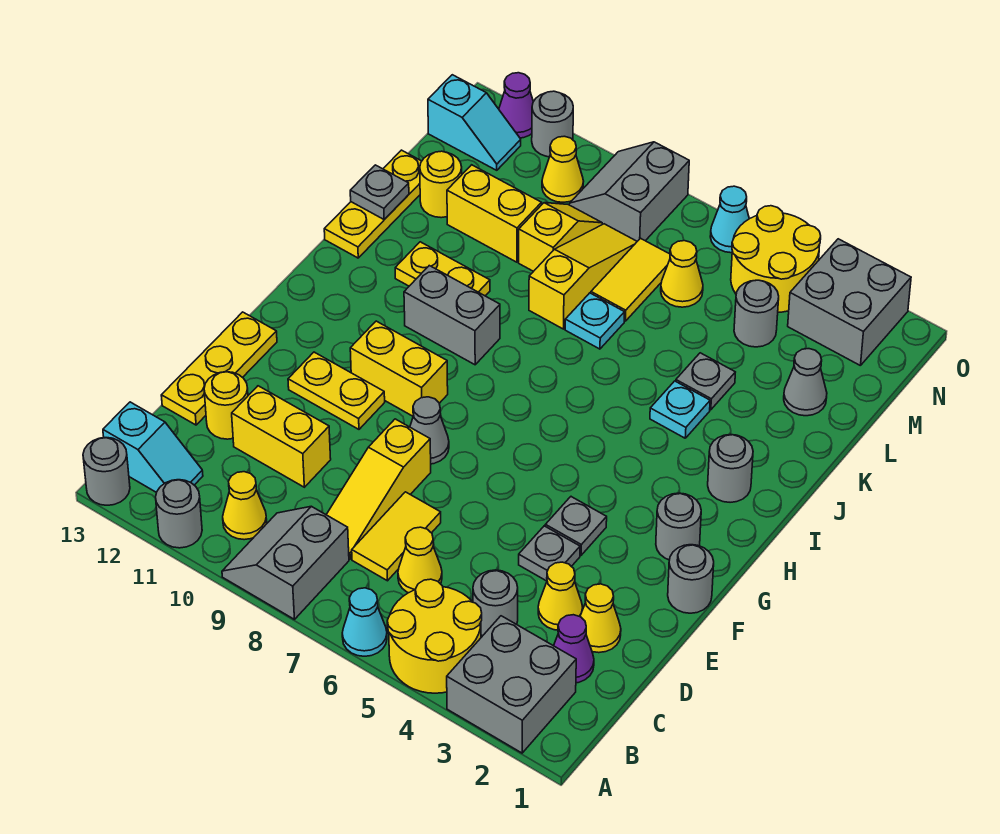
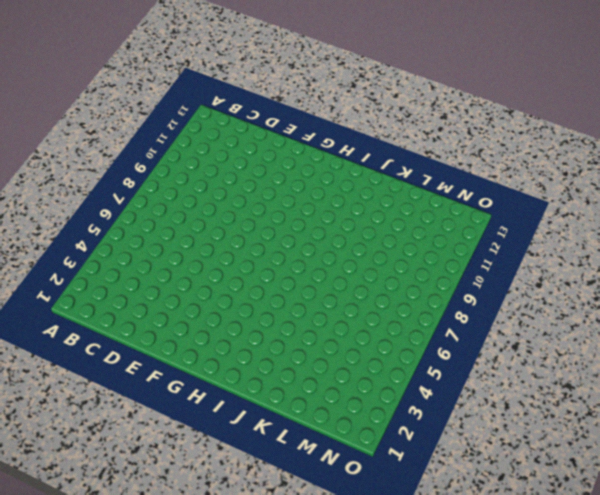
none -> grey brick A2:B3 level 1
none -> yellow round brick A4:B5 level 1
none -> cyan cone A6 level 1
none -> grey slope A8:B9 level 1 top 8

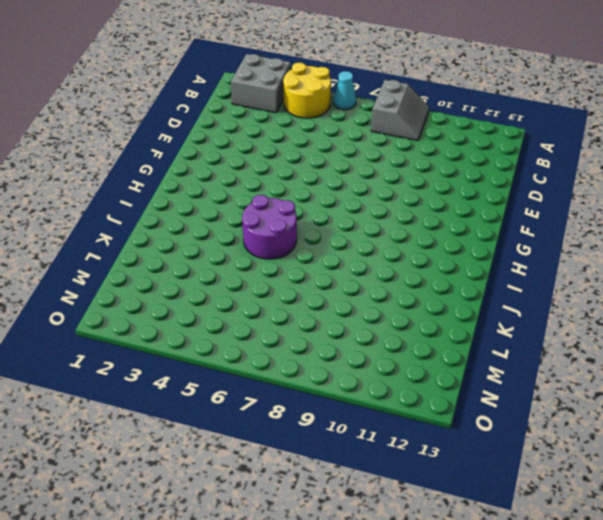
purple round brick I5:J6 level 1 -> none
none -> grey round brick A11 level 1
none -> grey round brick A13 level 1
none -> yellow cone B10 level 1
none -> cyan slope B12:B13 level 1 top 13

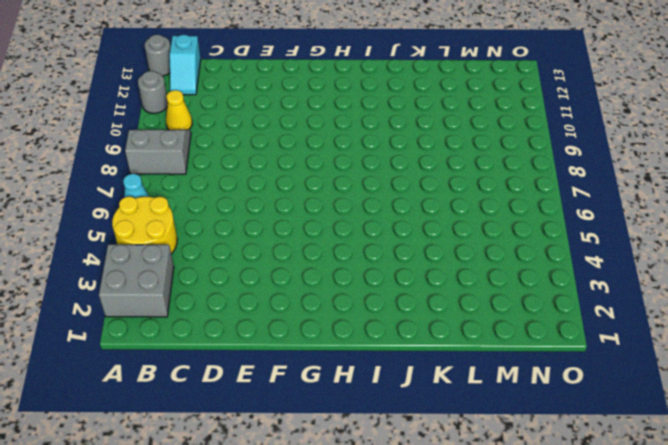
none -> purple cone C2 level 1
none -> grey round brick C4 level 1
none -> yellow cone C6 level 1
none -> yellow tile C7:D7 level 1

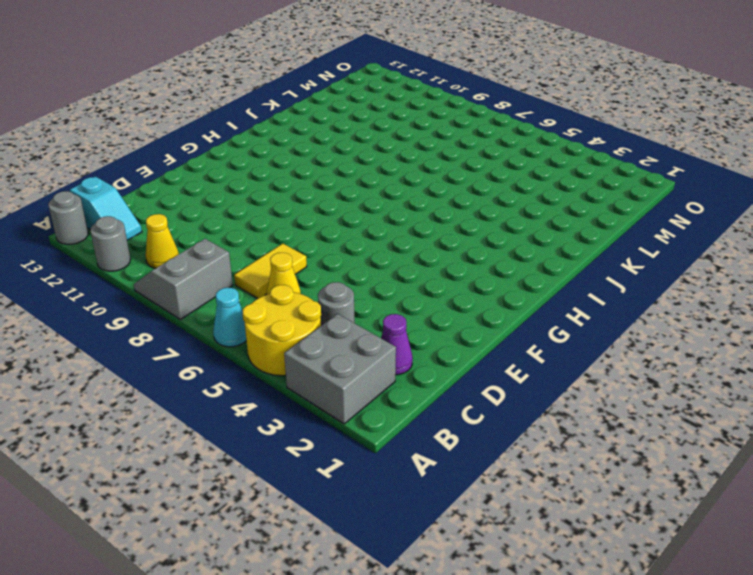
none -> yellow slope C8:E8 level 1 top E
none -> yellow cone D2 level 1
none -> yellow cone D3 level 1
none -> yellow brick D10:D11 level 1

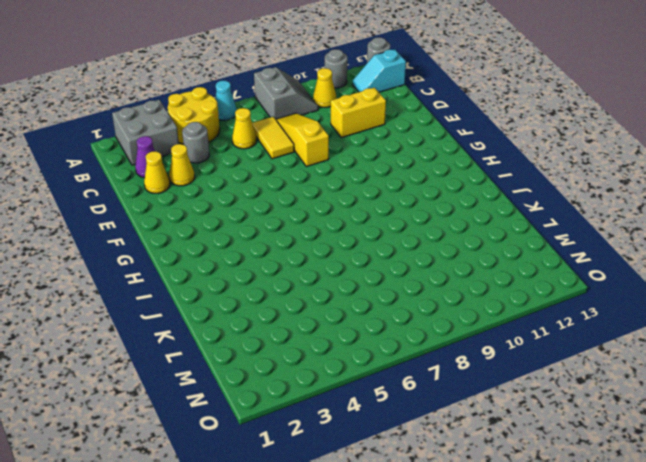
none -> yellow round brick D12 level 1
none -> yellow plate D13:F13 level 1
none -> grey plate E4 level 1
none -> grey round brick F1 level 1

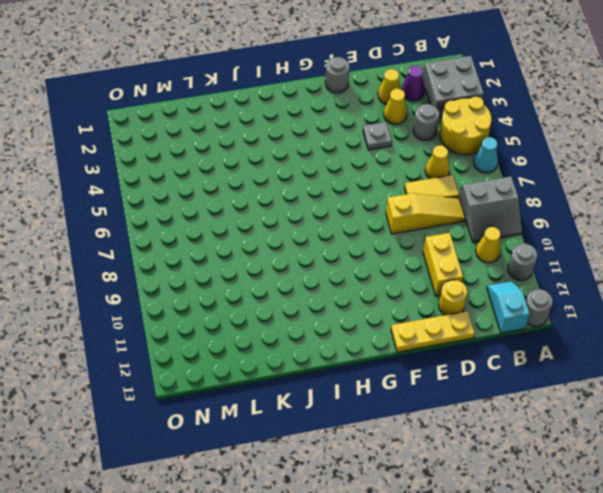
none -> grey plate F4 level 1
none -> grey cone F8 level 1
none -> yellow plate F10:F11 level 1
none -> grey round brick G2 level 1

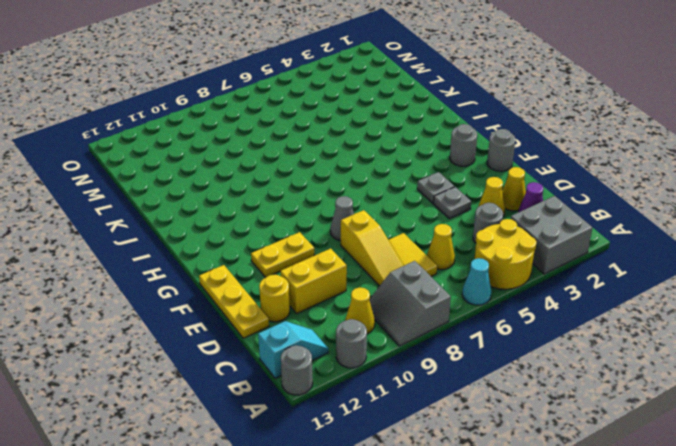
none -> yellow brick G9:G10 level 1
none -> grey round brick I2 level 1
none -> grey brick I9:I10 level 1
none -> cyan plate J4 level 1

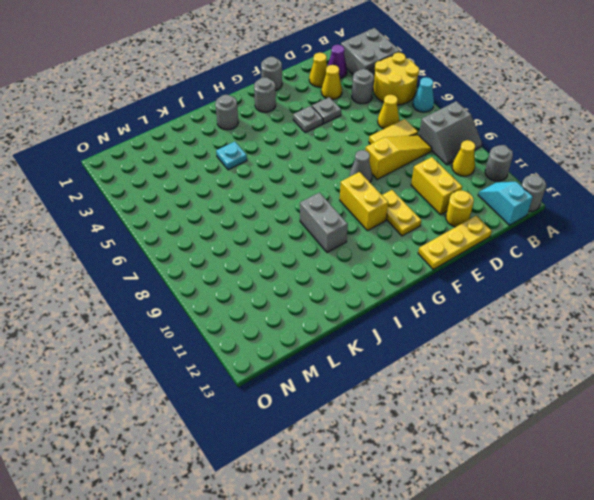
none -> yellow plate J10:J11 level 1
none -> yellow plate J13:L13 level 1
none -> grey plate K4 level 1
none -> cyan plate K7 level 1

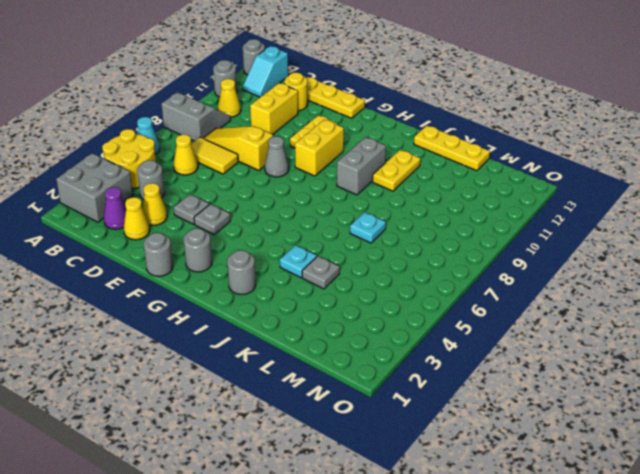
none -> yellow slope K8:M8 level 1 top K
none -> grey cone L2 level 1
none -> yellow tile L7:M7 level 1
none -> yellow slope L9:M9 level 1 top L

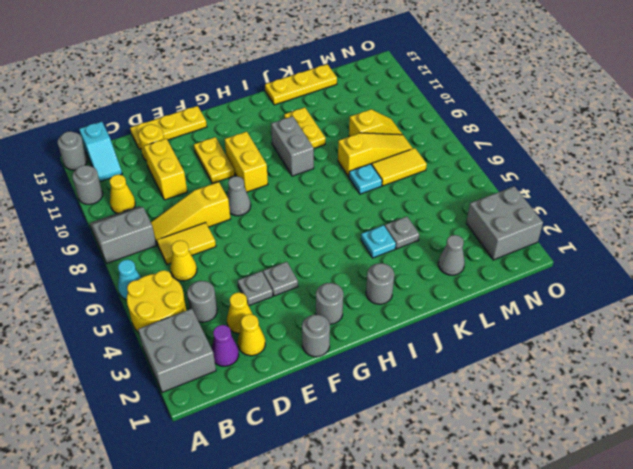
none -> yellow brick L10:L11 level 1
none -> yellow round brick L12 level 1
none -> grey round brick M4 level 1
none -> yellow cone M6 level 1

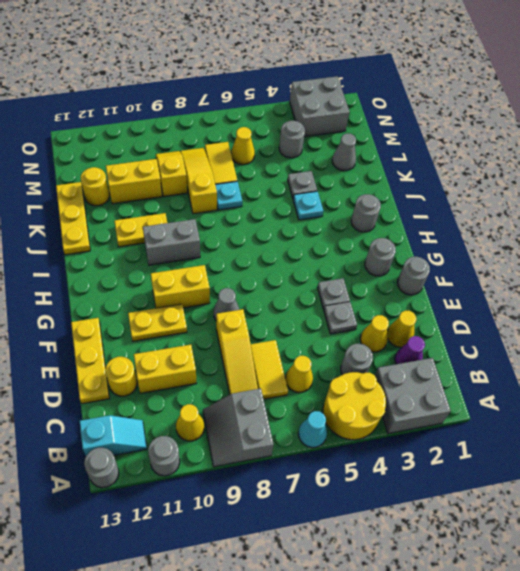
none -> yellow round brick N4:O5 level 1
none -> grey slope N8:O9 level 1 top 8
none -> yellow cone N10 level 1
none -> cyan slope N12:N13 level 1 top 13

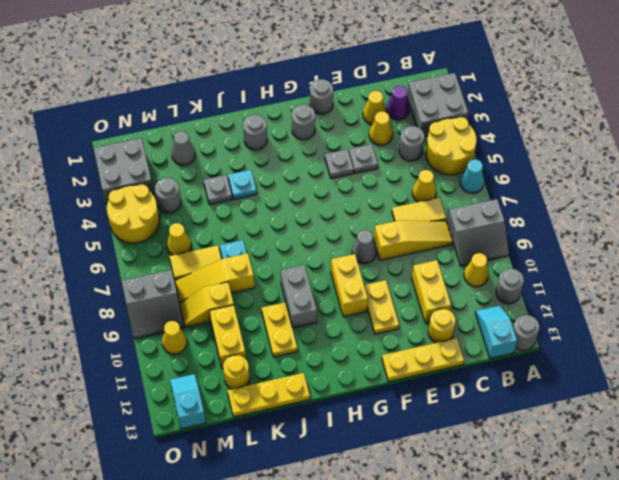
none -> cyan cone O6 level 1
none -> grey round brick O11 level 1
none -> purple cone O12 level 1
none -> grey plate K13 level 2

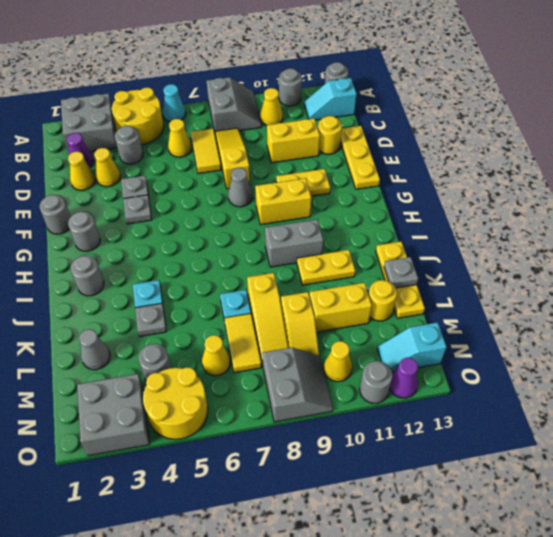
none -> cyan cone O6 level 1

